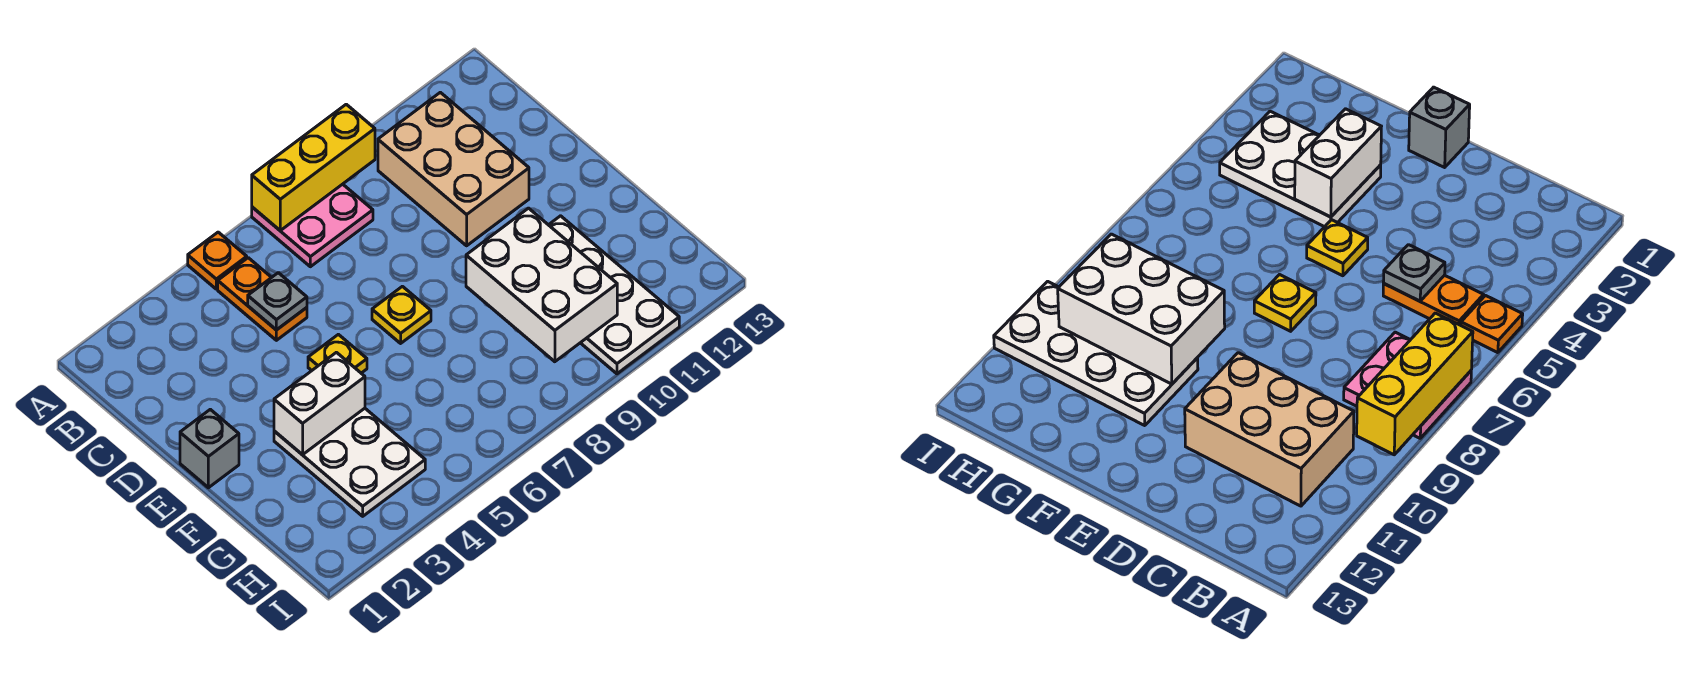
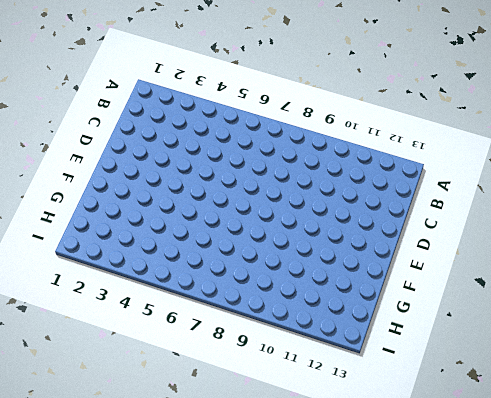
none -> orange plate A5 level 1
none -> pink plate A7:B8 level 1
none -> orange plate B5:C5 level 1

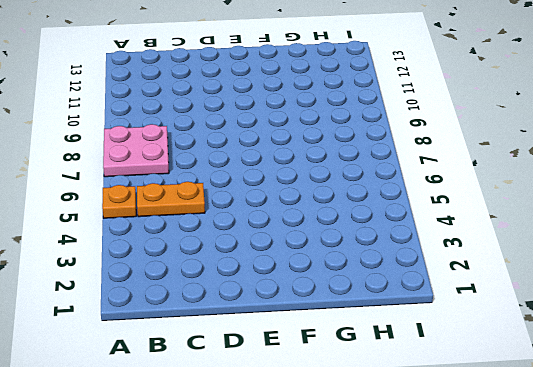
none -> tan brick B10:D11 level 1
none -> grey brick E1 level 1
none -> yellow plate E5 level 1

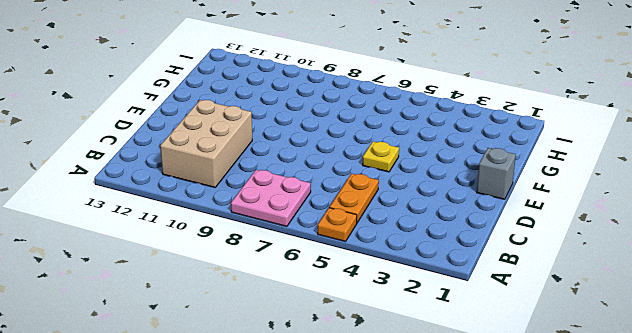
none -> yellow plate E7 level 1
none -> white plate F3:H4 level 1
none -> white plate F10:I11 level 1

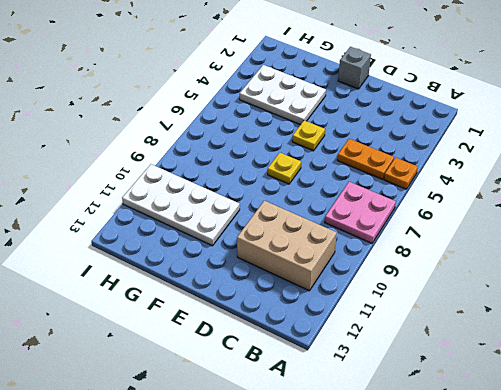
none -> yellow brick A7:A9 level 2
none -> grey plate C5 level 2
none -> white brick F3:F4 level 2

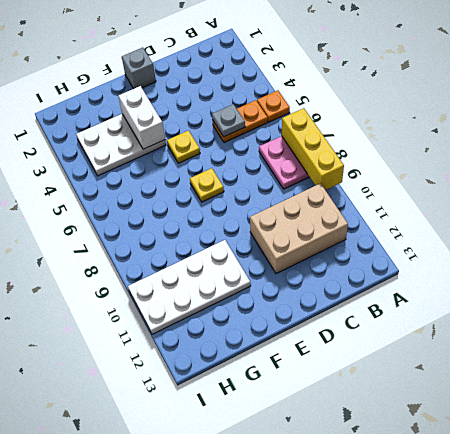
none -> white brick F9:H10 level 2

